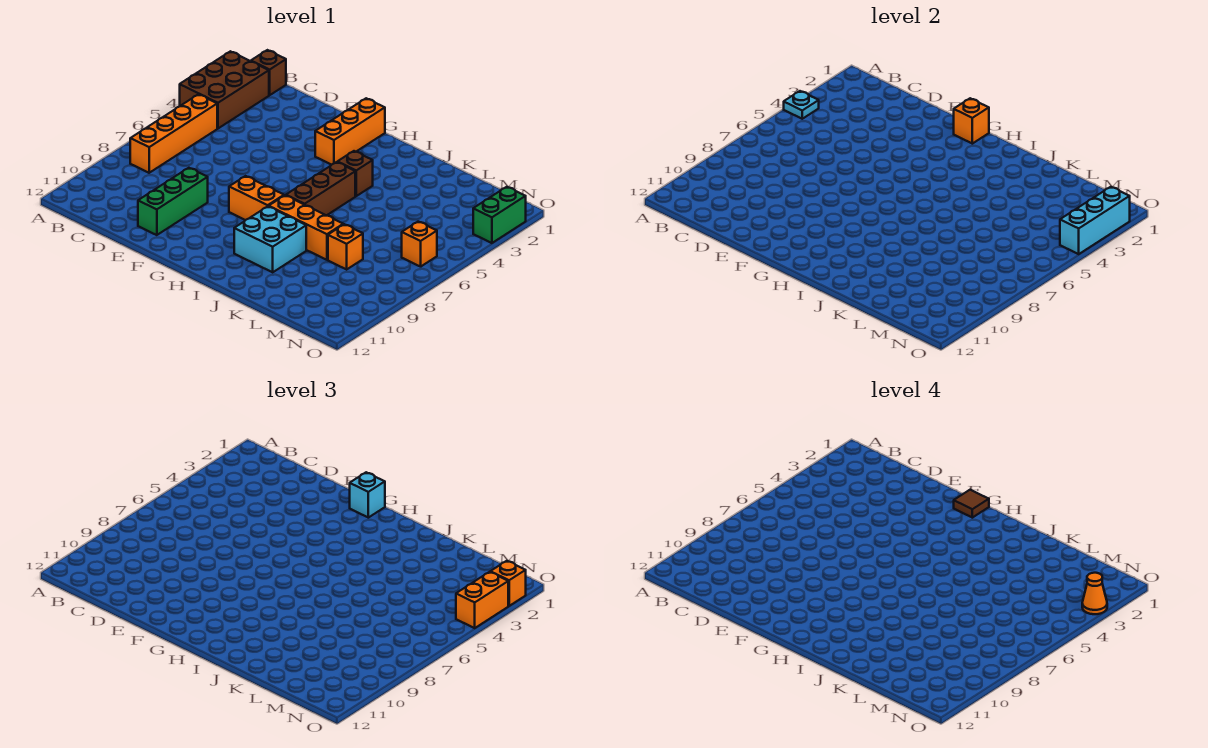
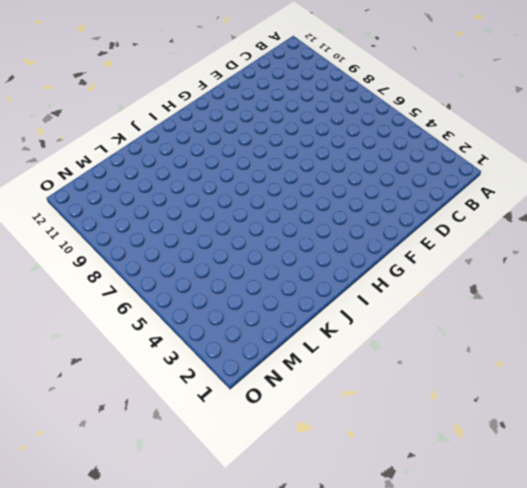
none -> brown brick A2:B4 level 1
none -> brown brick B1 level 1
none -> orange brick B5:B8 level 1

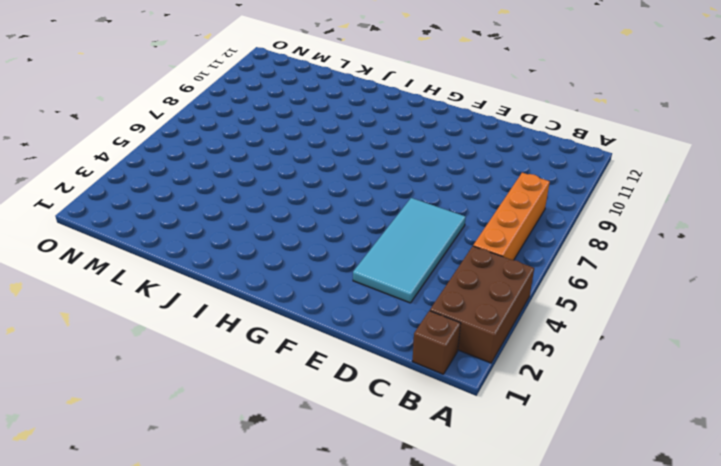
cyan tile D3:E6 level 1 -> none
none -> green brick E9:E11 level 1
none -> orange brick G1:G3 level 1
none -> orange brick G8:H8 level 1

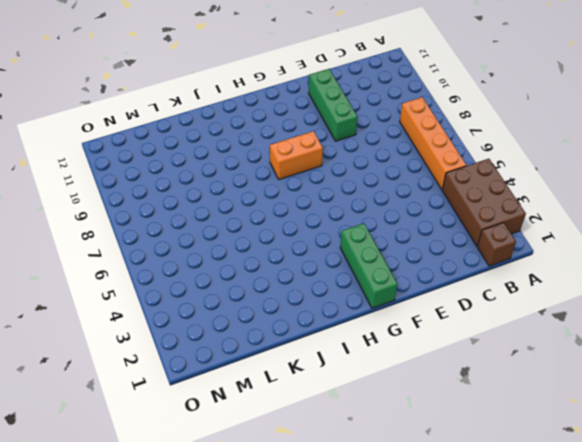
green brick G1:G3 level 1 -> orange brick G1:G3 level 1
none -> brown brick I4 level 1
none -> brown brick I5:I7 level 1
none -> orange brick I8:K8 level 1

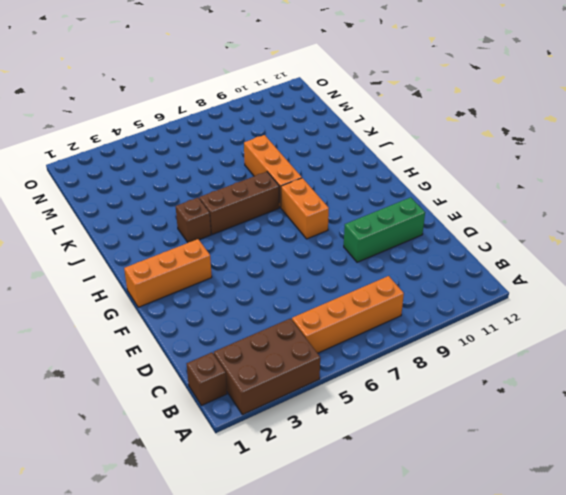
none -> cyan brick I9:J10 level 1
none -> orange brick L8 level 1
none -> orange brick N6 level 1

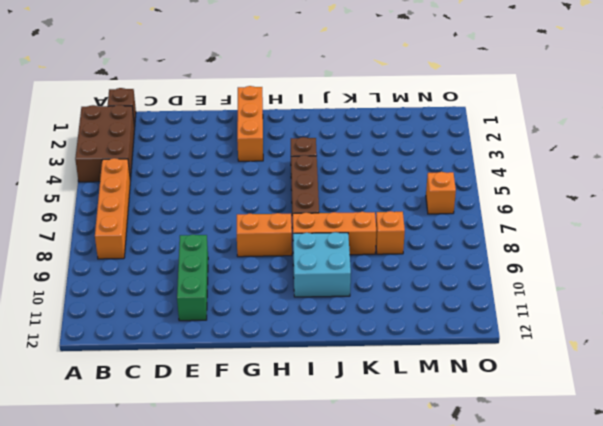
none -> green brick O2:O3 level 1
none -> cyan plate A4 level 2
none -> orange brick G1 level 2

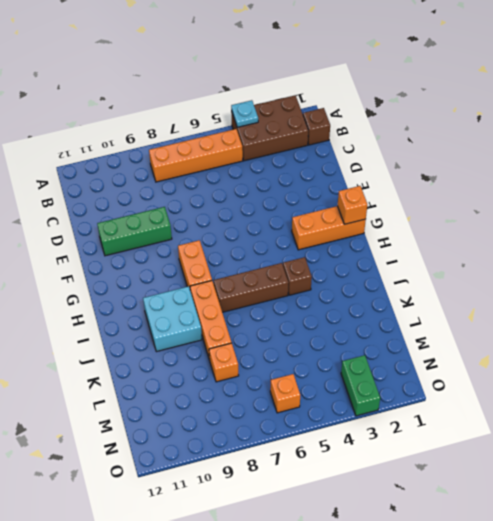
green brick N3:O3 level 1 -> green brick O2:O3 level 1
none -> cyan brick O2:O4 level 2
none -> cyan brick G1 level 3
none -> orange brick O2 level 3

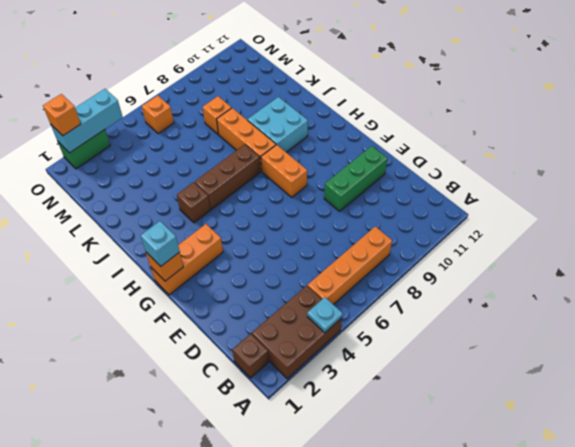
none -> orange brick O3:O4 level 3
none -> brown tile G1 level 4
none -> orange cone O3 level 4

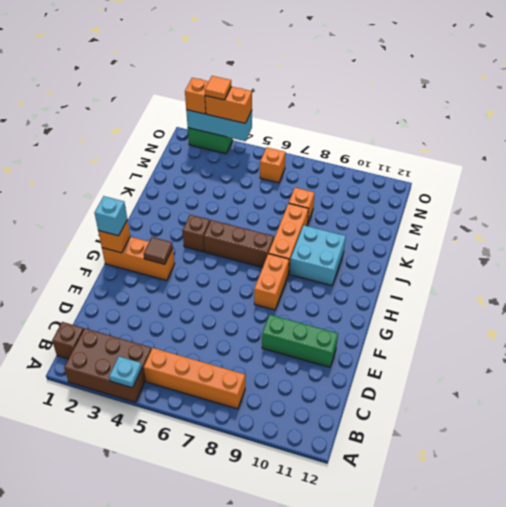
brown tile G3 level 2 -> brown tile G1 level 4
orange tile O3 level 4 -> orange cone O3 level 4

